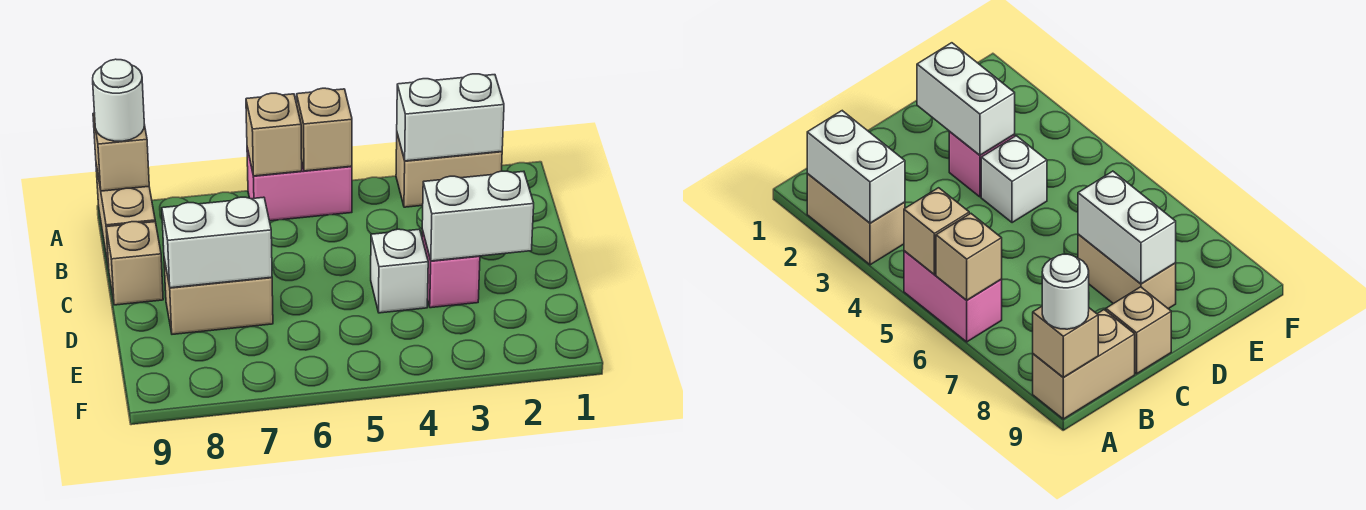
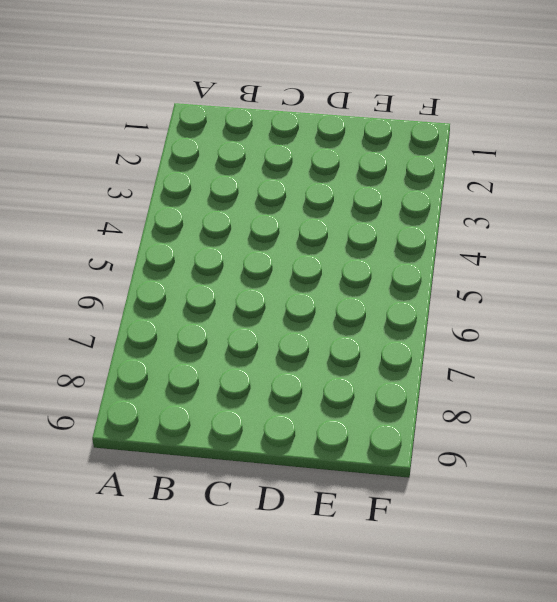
none -> tan brick A2:A3 level 1
none -> pink brick A5:A6 level 1
none -> tan brick A9:B9 level 1

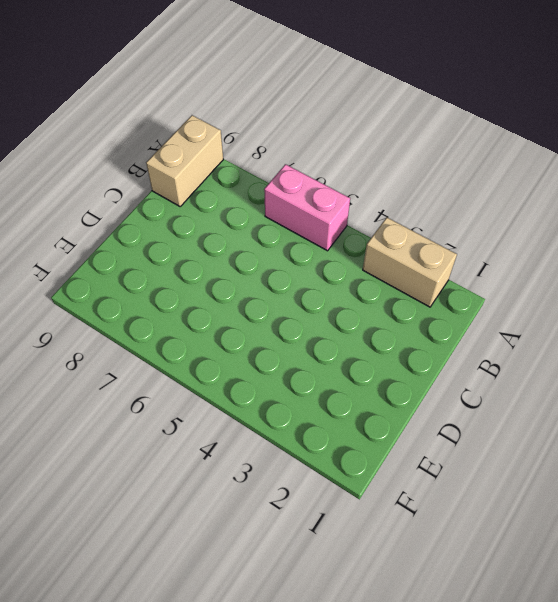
none -> tan brick C9 level 1
none -> pink brick D3 level 1
none -> white brick D4 level 1

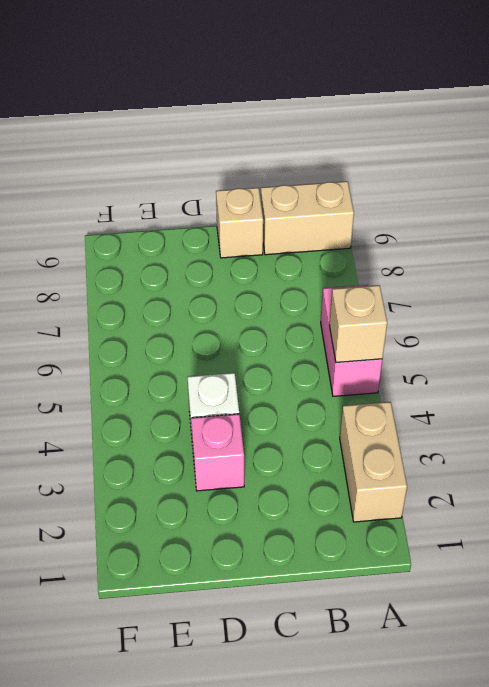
none -> tan brick D7:D8 level 1
none -> white brick A2:A3 level 2
none -> tan brick A6 level 2

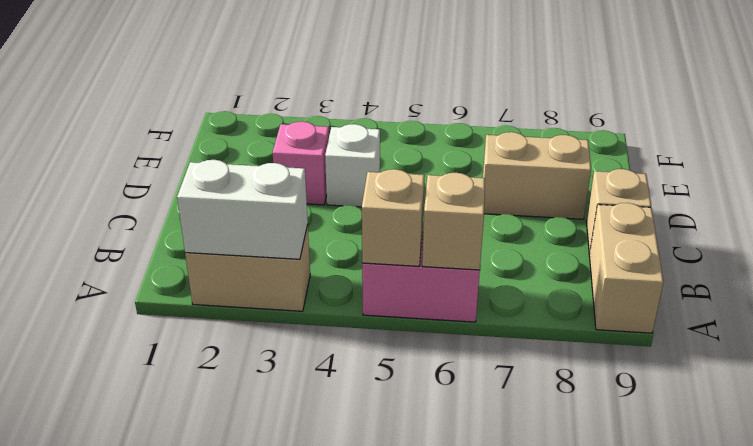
none -> tan brick A9 level 2
none -> white brick D2:D3 level 2
none -> white brick D7:D8 level 2

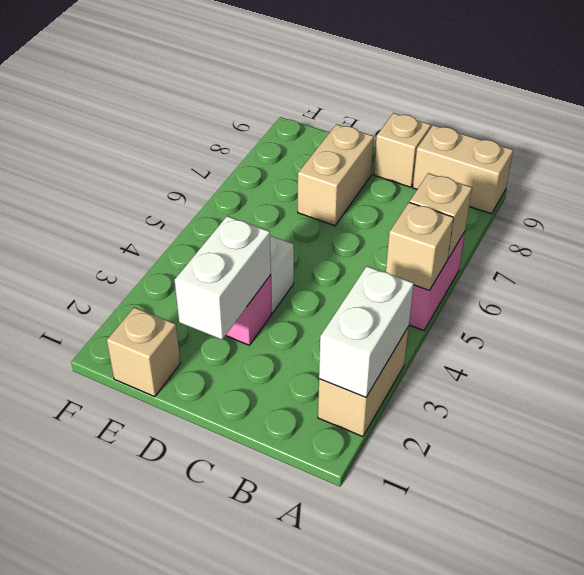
tan brick E1 level 1 -> tan brick A9 level 2
none -> white brick D7:D8 level 2
none -> white round brick A9 level 3

